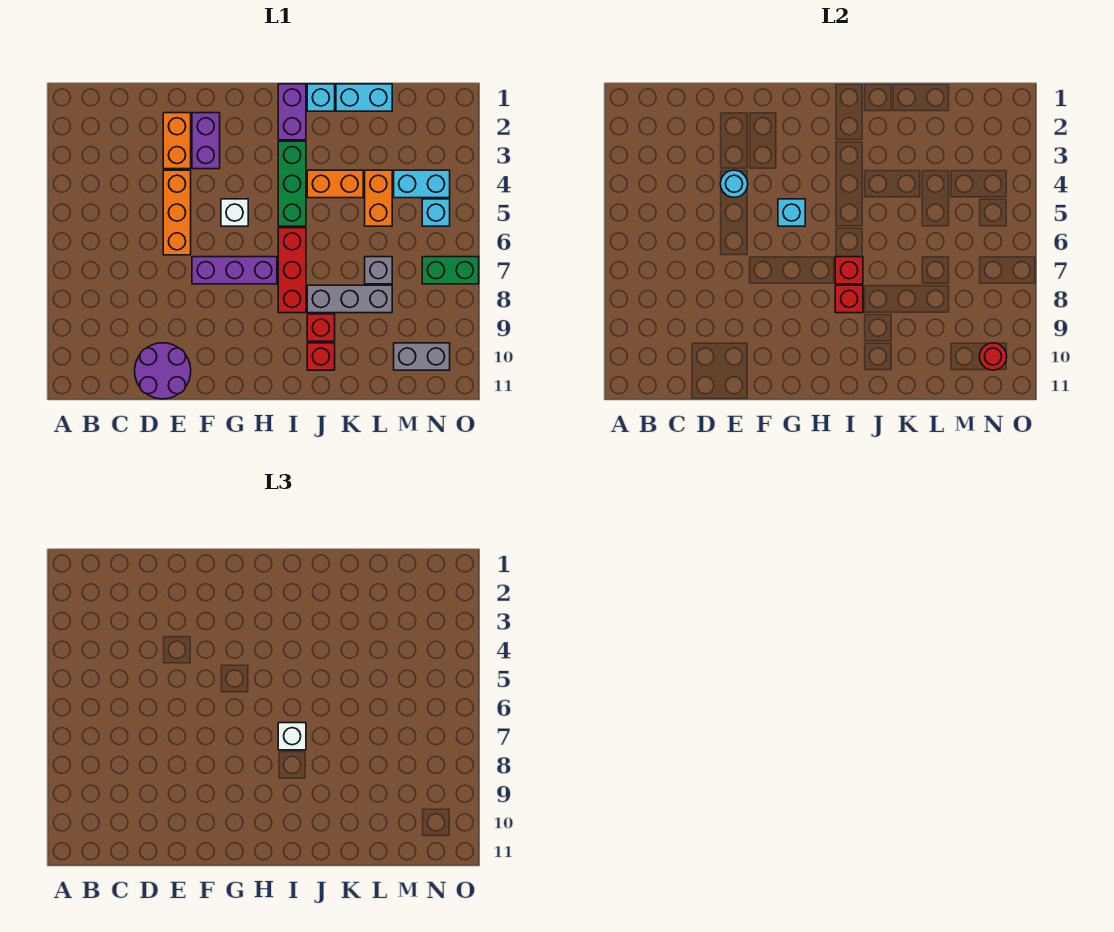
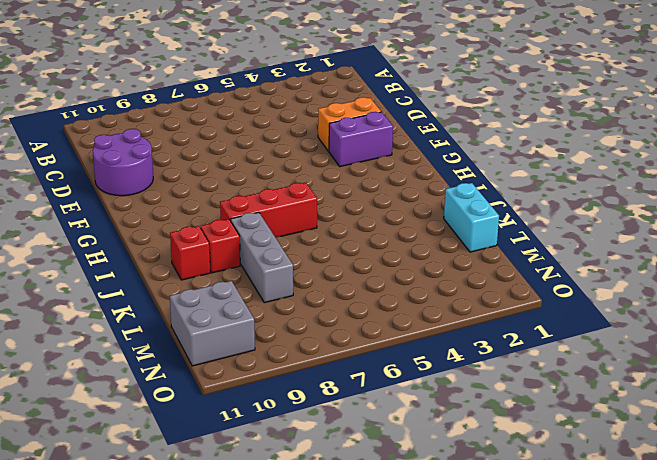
grey brick M10:N11 level 1 -> grey brick M10:N10 level 1
none -> orange brick E4:E6 level 1
none -> purple brick F7:H7 level 1
none -> white brick G5 level 1

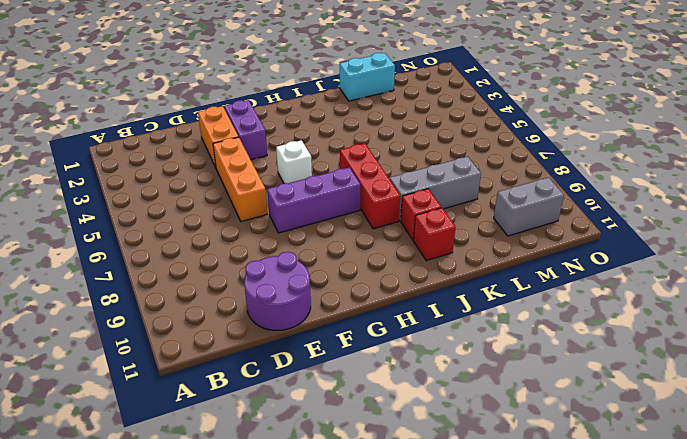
none -> purple brick I1:I2 level 1
none -> green brick I3:I5 level 1
none -> cyan brick J1 level 1

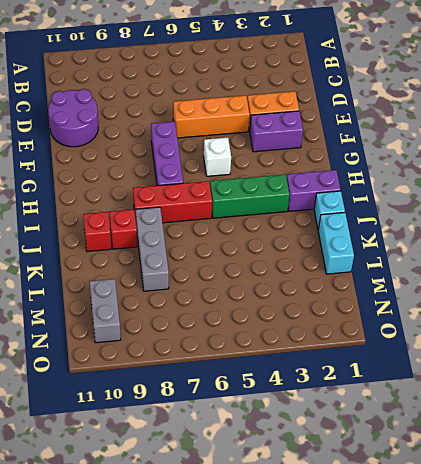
none -> orange brick J4:K4 level 1
none -> orange brick L4:L5 level 1
none -> grey brick L7 level 1

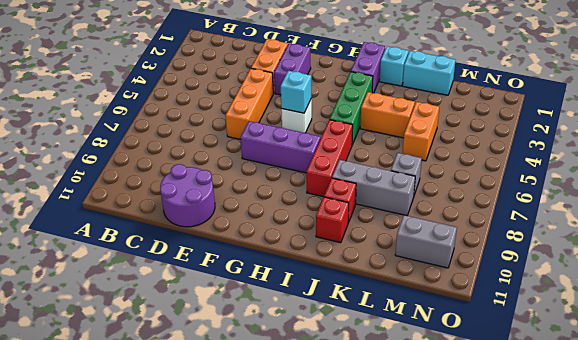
none -> cyan brick M4:N4 level 1
none -> cyan brick N5 level 1
none -> green brick N7:O7 level 1

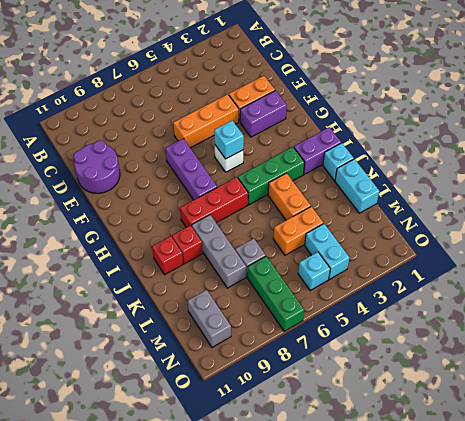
green brick M7:O7 level 1 -> green brick N7:O7 level 1
none -> cyan round brick E4 level 2
none -> red brick I7 level 2
none -> red brick I8 level 2

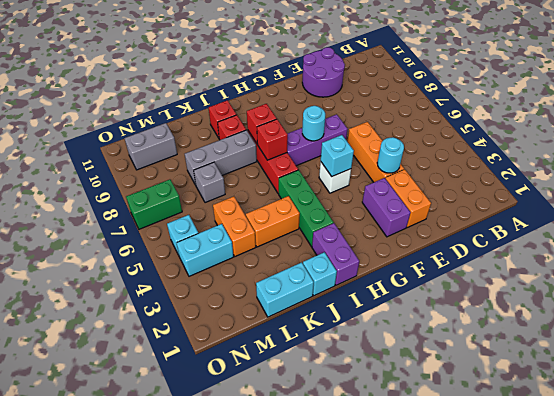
cyan round brick G7 level 2 -> none
none -> red round brick N10 level 2
none -> white brick I7 level 3

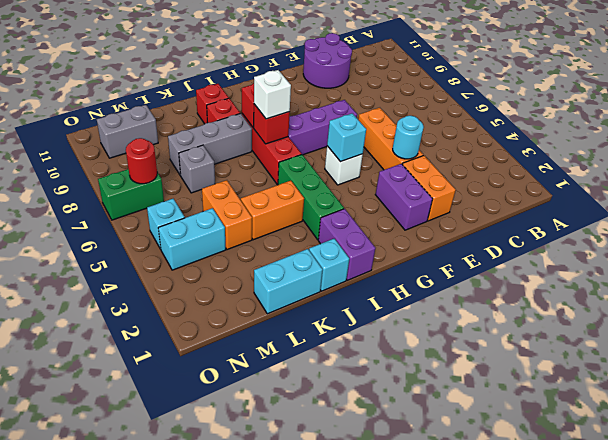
red round brick N7 level 2 -> red round brick N10 level 2

